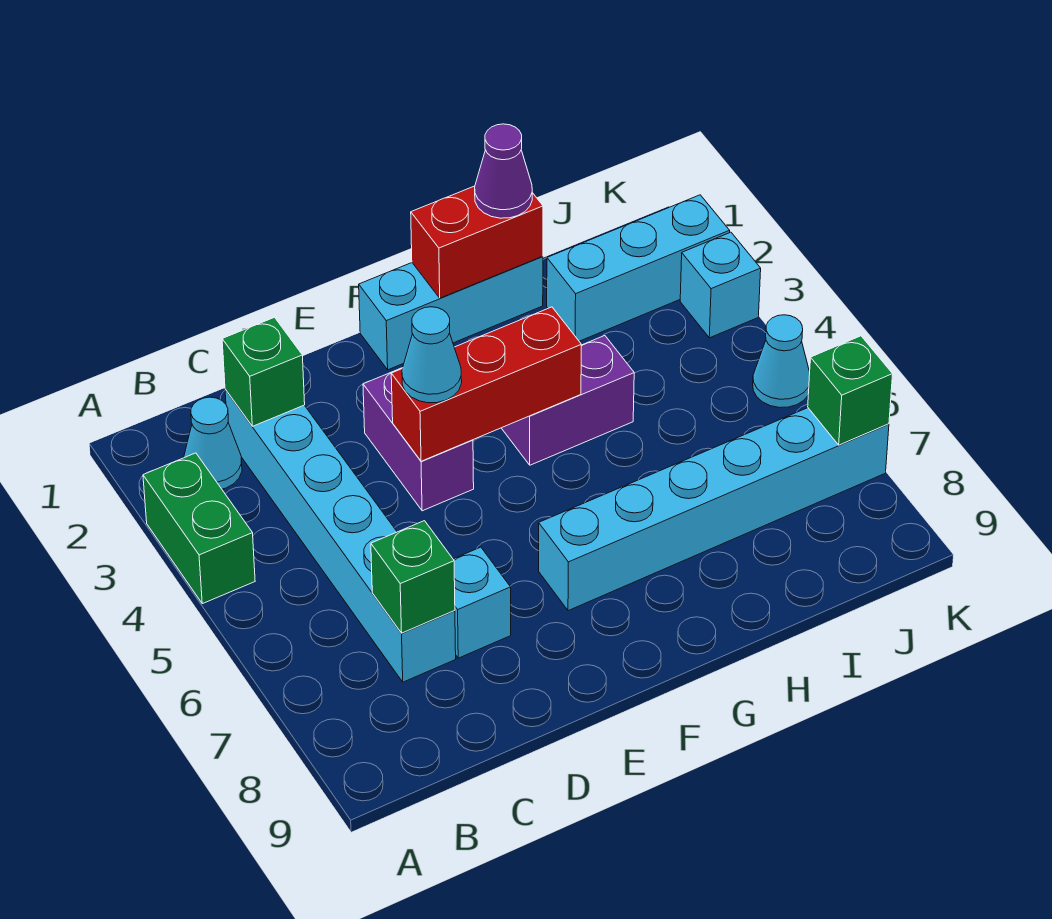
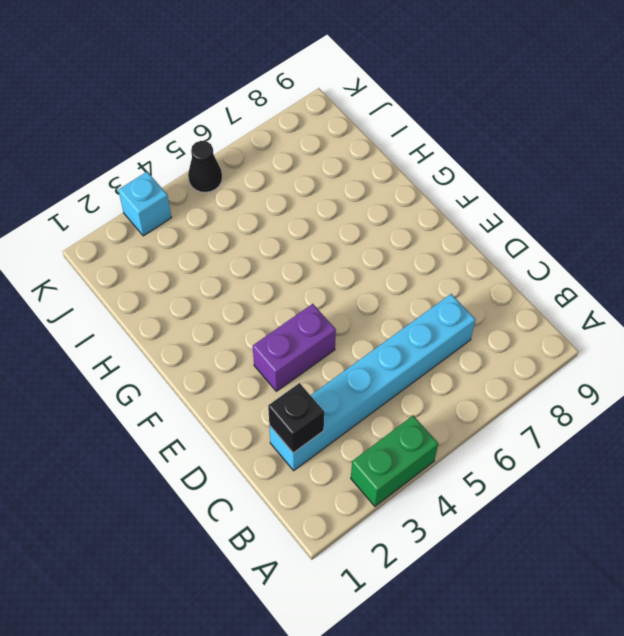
black brick C2 level 2 -> green brick C2 level 2
black cone K5 level 1 -> cyan cone K5 level 1
none -> cyan cone B2 level 1
none -> cyan brick D7 level 1
none -> cyan brick F1:H1 level 1

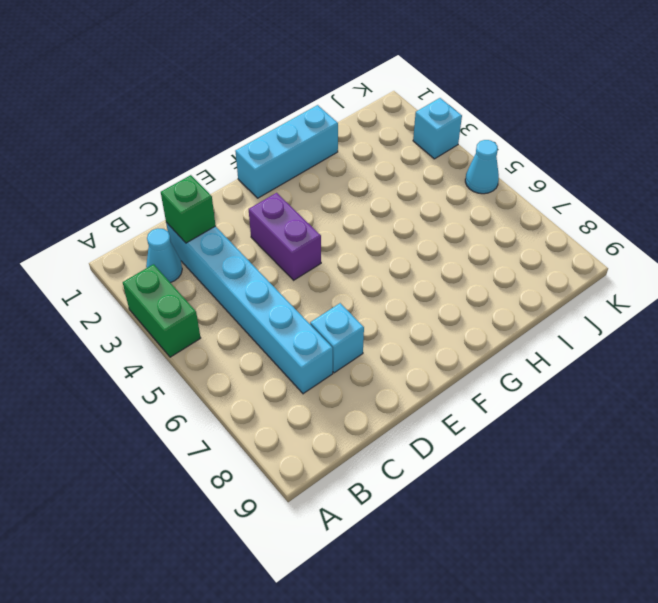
none -> cyan brick F7:K7 level 1
none -> purple brick G4:H4 level 1
none -> cyan brick I2:K2 level 1

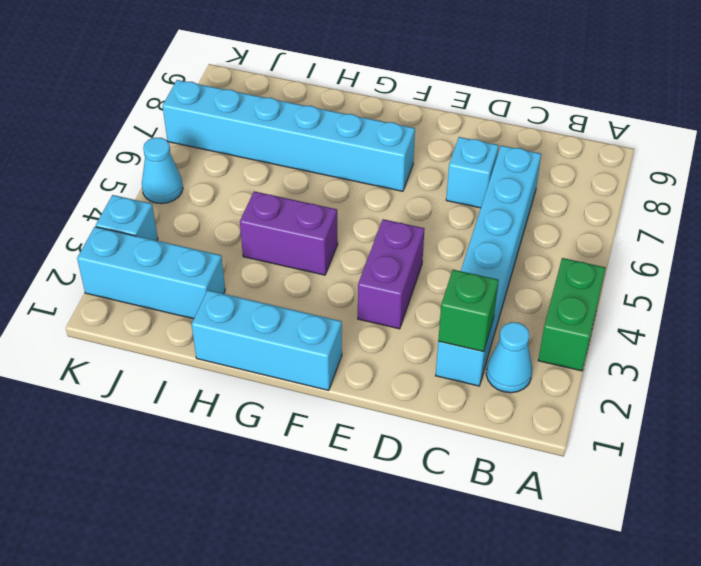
none -> green brick C7 level 2
none -> red brick E4:G4 level 2
none -> red brick G1:H1 level 2

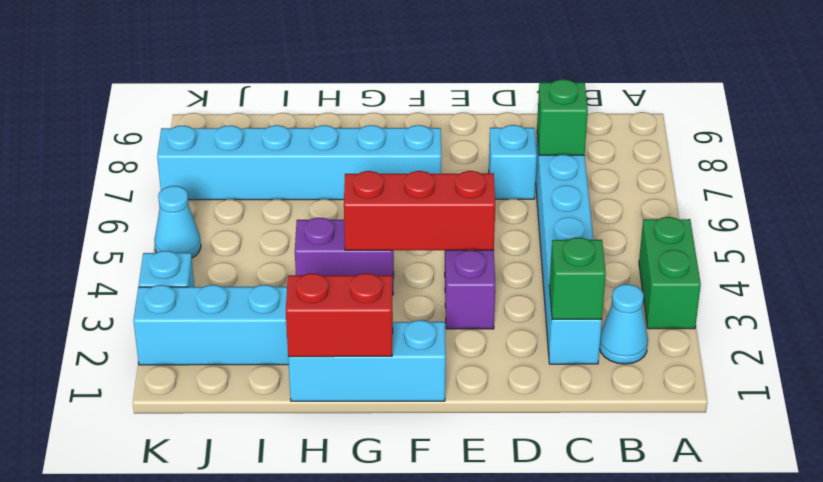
none -> green brick K7 level 2
none -> cyan cone E4 level 3
none -> purple cone H1 level 3

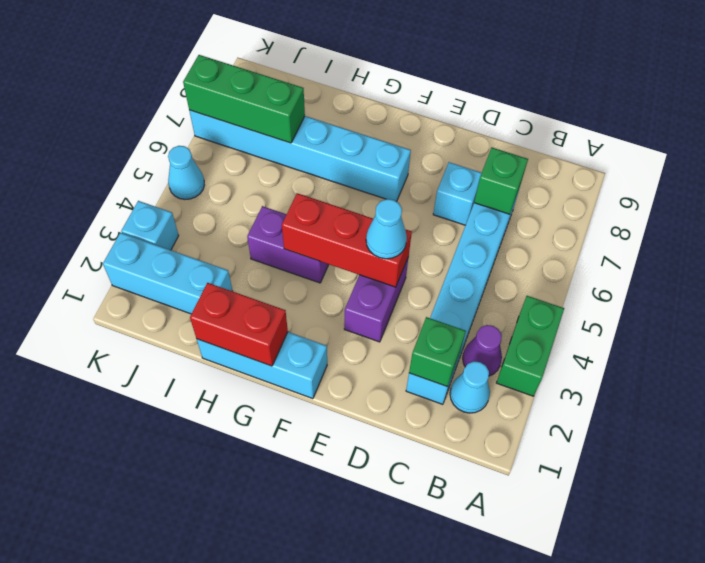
purple cone B3 level 1 -> purple cone H1 level 3
green brick I7:K7 level 2 -> green brick K7 level 2

